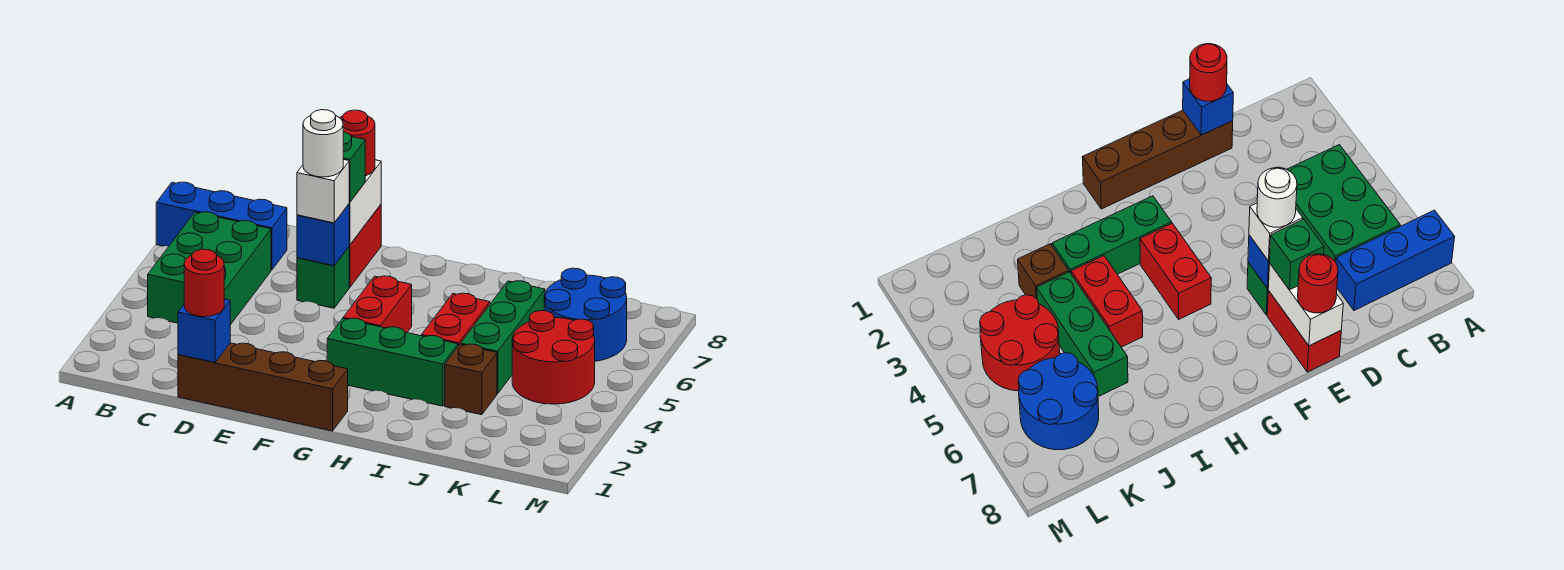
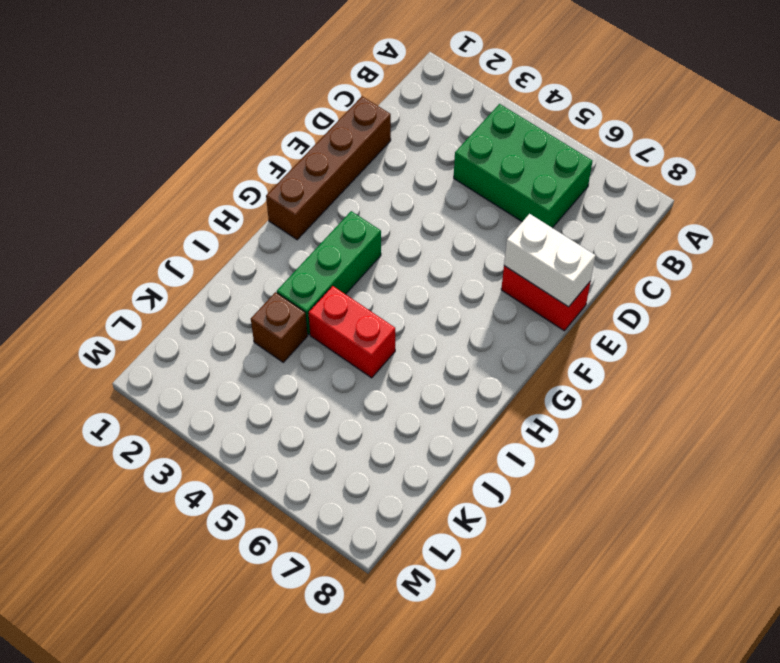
none -> blue brick A7:C7 level 1
none -> green brick E6 level 1
none -> red brick G4:G5 level 1

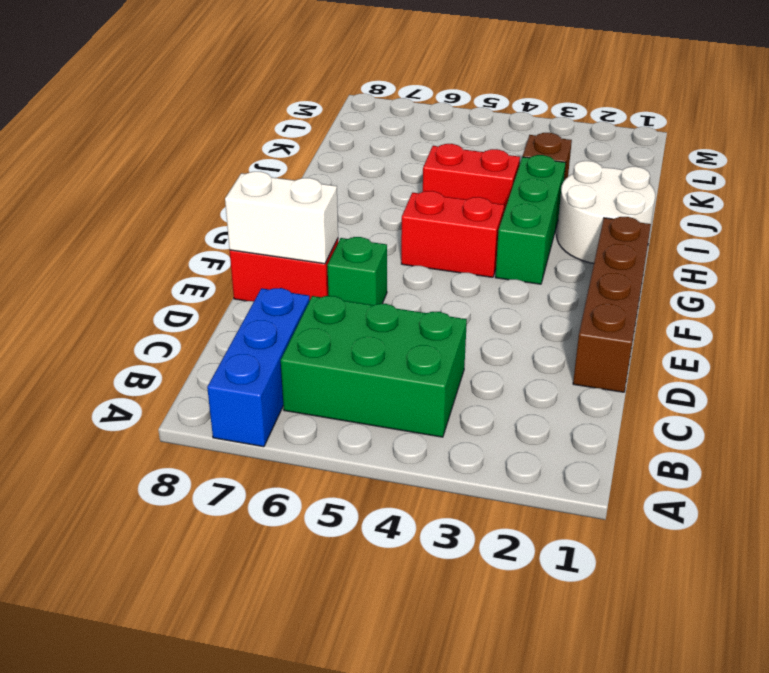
white round brick H1:I2 level 1 -> none
none -> green brick J4:J6 level 1
none -> red round brick K4:L5 level 1
none -> blue round brick K6:L7 level 1

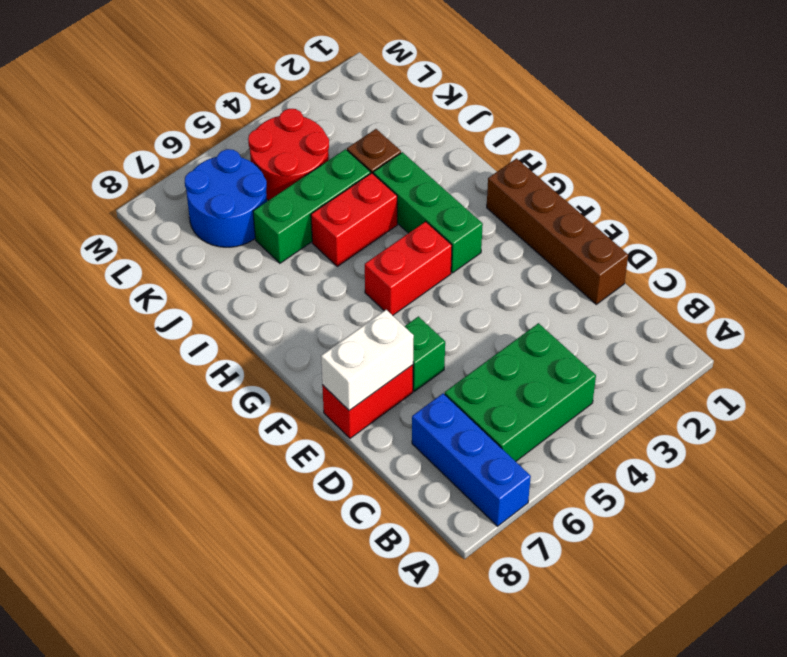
none -> blue brick D1 level 2
none -> blue brick E6 level 2
none -> red round brick D1 level 3

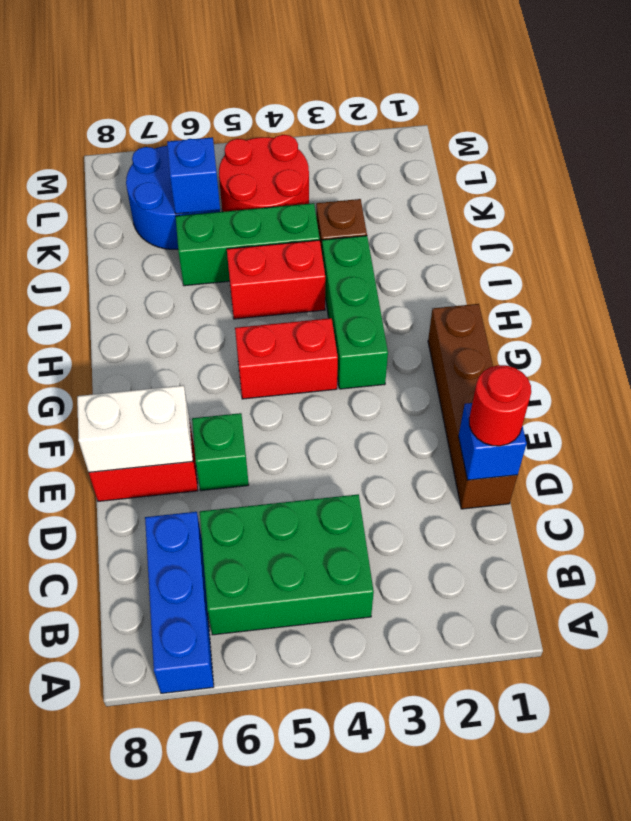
blue brick K6 level 2 -> blue brick E6 level 2
none -> white brick E6 level 3
none -> green brick E7 level 3
none -> red round brick E8 level 3

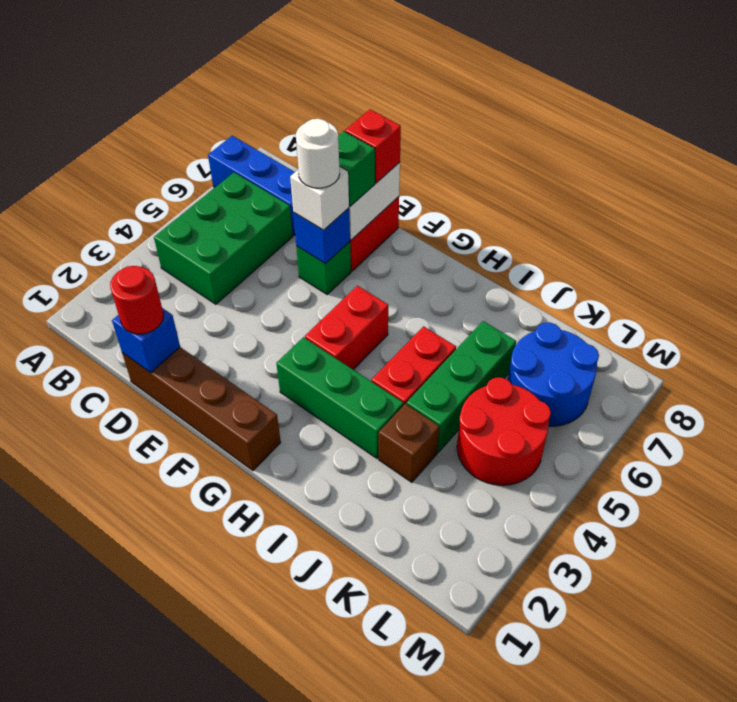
red brick E8 level 3 -> red round brick E8 level 3

